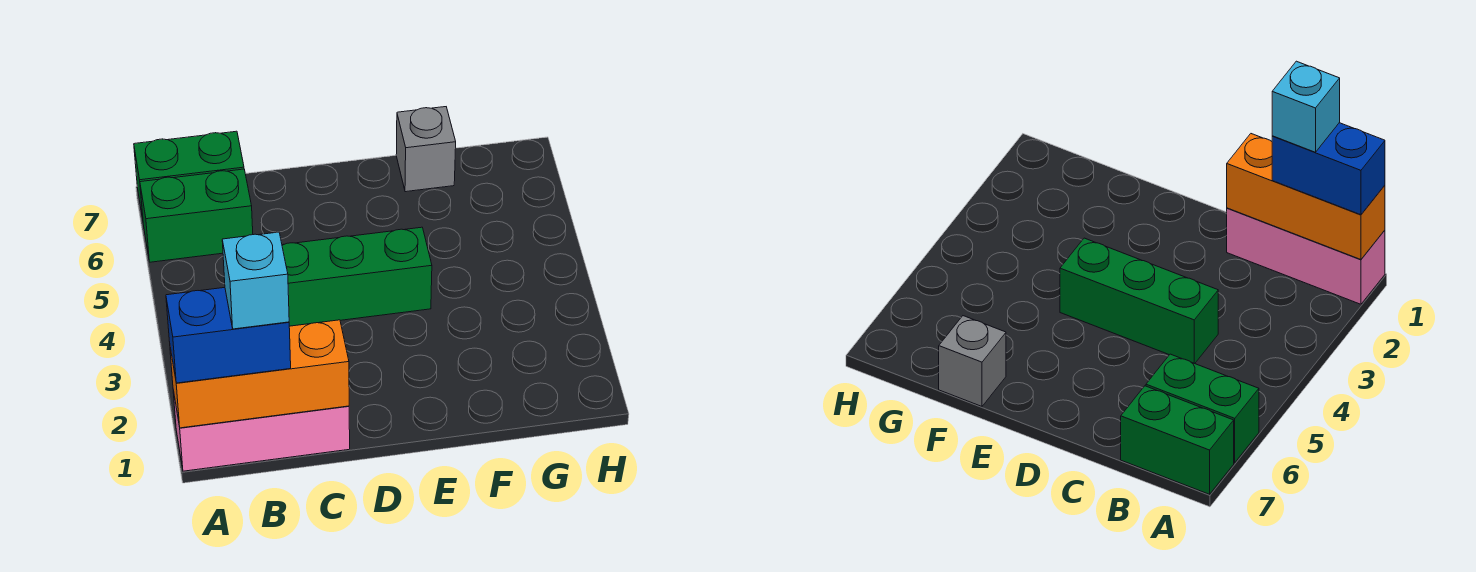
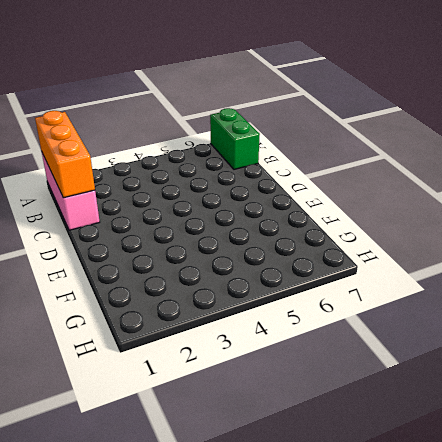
none -> green brick A6:B6 level 1
none -> green brick C4:E4 level 1

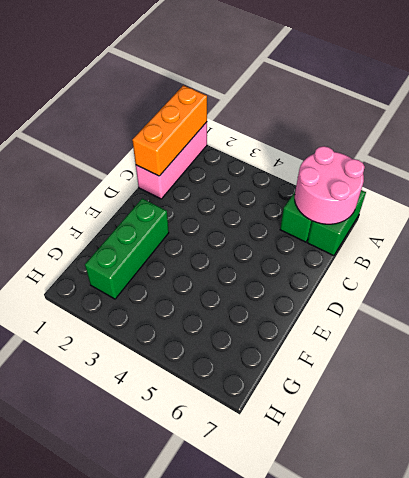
pink round brick A6:B7 level 2 -> none
green brick E2:G2 level 1 -> green brick C4:E4 level 1
none -> grey brick F7 level 1
none -> blue brick A1:B1 level 3

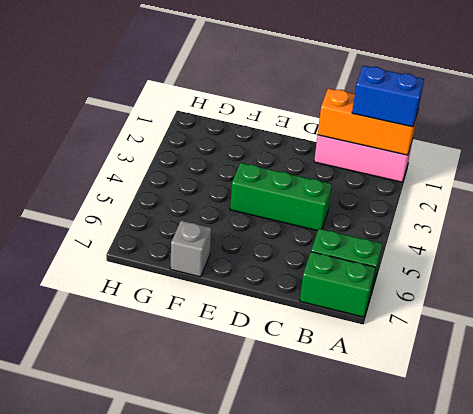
none -> cyan brick B1 level 4

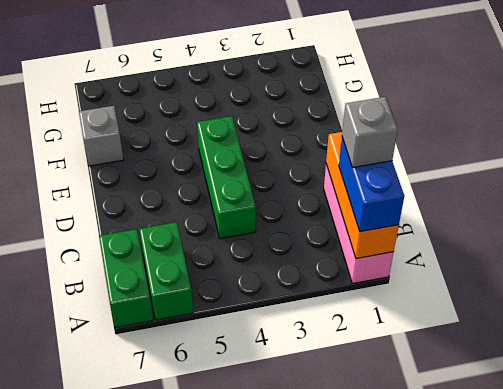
grey brick B1 level 4 -> cyan brick B1 level 4

